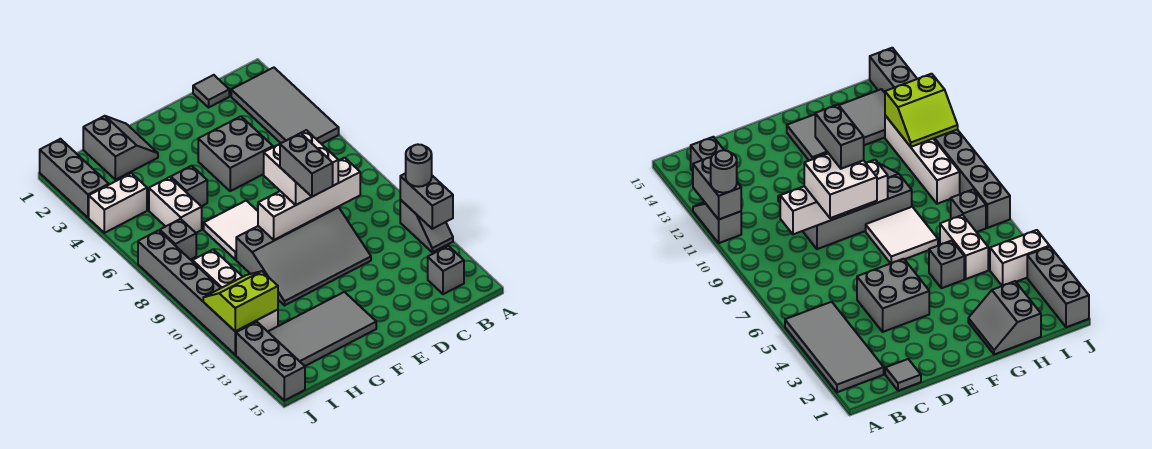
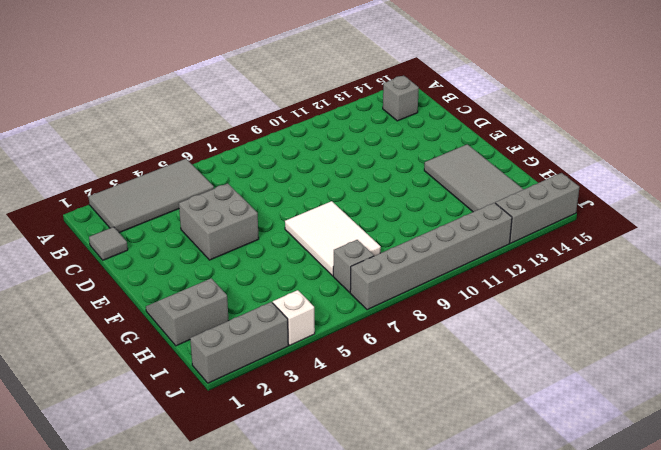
white tile F7:H8 level 1 -> white tile F7:G8 level 1
white brick J4 level 1 -> white brick I4:J4 level 1
none -> grey slope A11:A12 level 1 top 11
none -> grey slope D9:G11 level 1 top 9
none -> grey brick G5 level 1

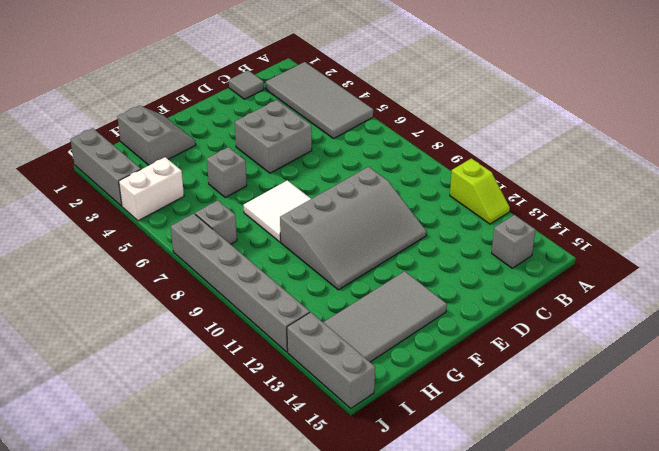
lime slope A11:A12 level 1 top 11 -> grey slope A11:A12 level 1 top 11
none -> white brick H5:H6 level 1
none -> white brick I9:I12 level 1
none -> grey brick A11:A12 level 2

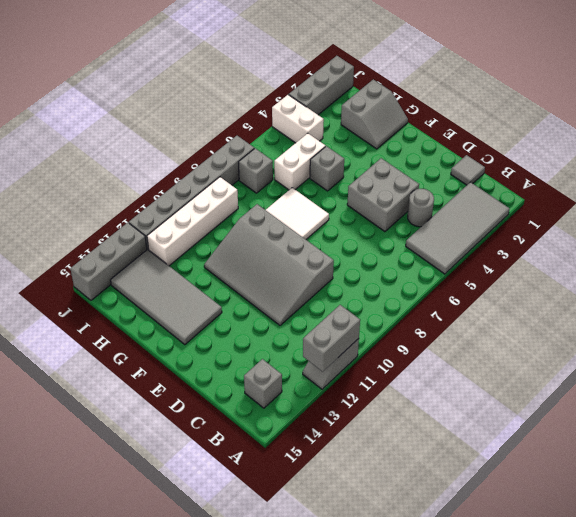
grey round brick C4 level 1 -> grey round brick A11 level 3
none -> white brick C9:F9 level 2
none -> lime slope I11:J12 level 2 top 12
none -> white brick D8:E9 level 3

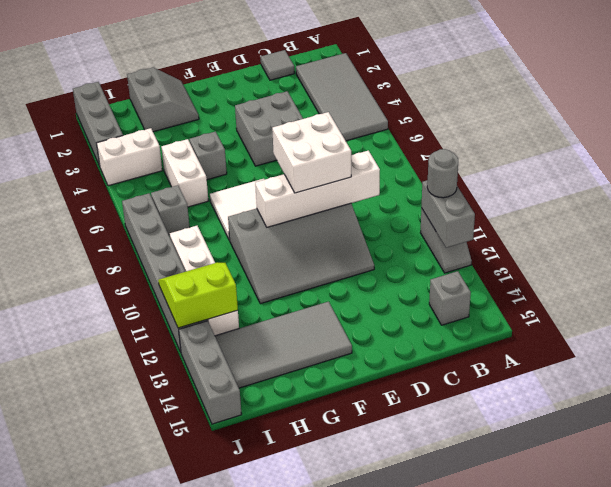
none -> grey brick E9:E10 level 4

